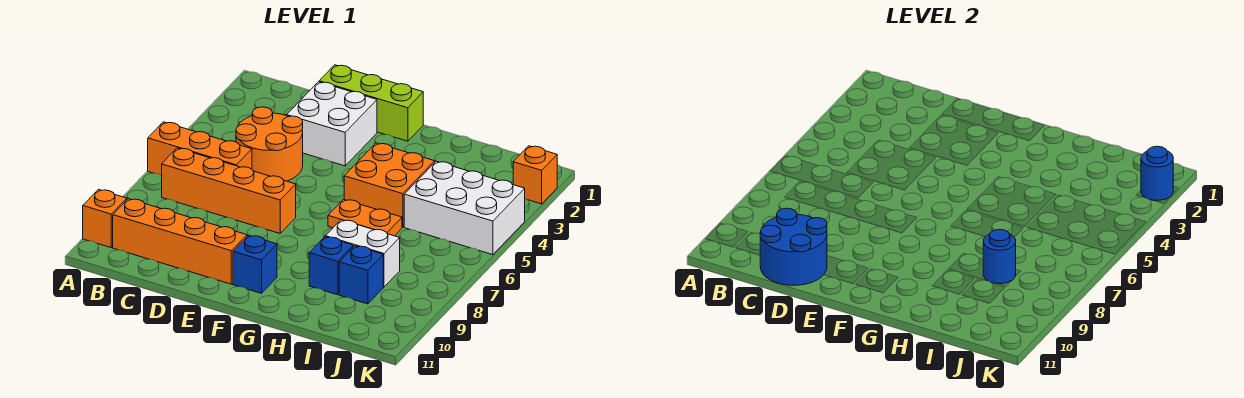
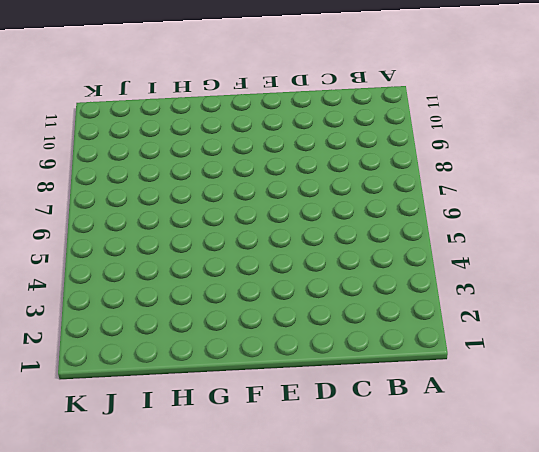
none -> orange brick A6:C6 level 1
none -> orange brick A10 level 1
none -> orange brick B7:E7 level 1

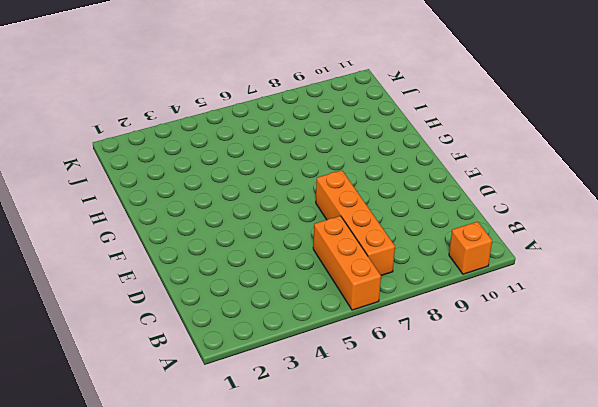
none -> orange brick B10:E10 level 1
none -> orange round brick C4:D5 level 1
none -> lime brick D1:F1 level 1

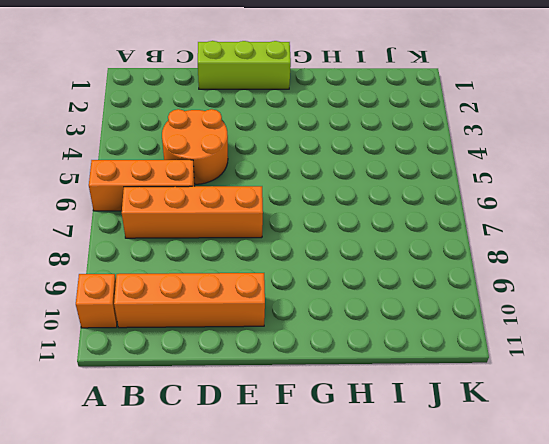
none -> white brick D2:E3 level 1
none -> blue brick F10 level 1
none -> orange brick G4:H5 level 1

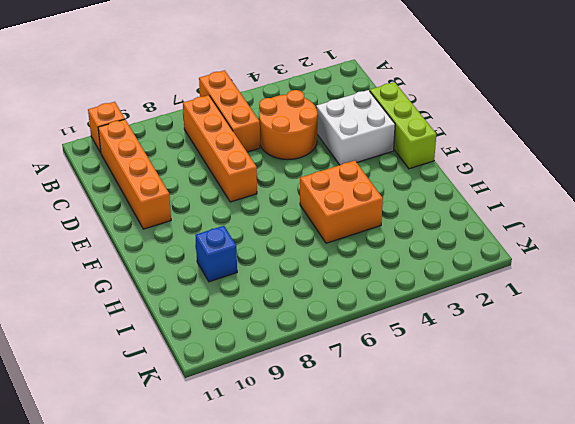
none -> blue brick F10 level 1
none -> orange plate G6:H6 level 1
none -> white brick H8:I8 level 1

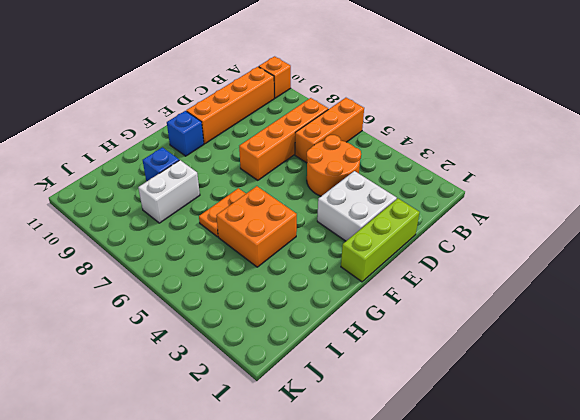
none -> white brick I4:K5 level 1
none -> blue brick I9 level 1
none -> orange brick K2 level 1

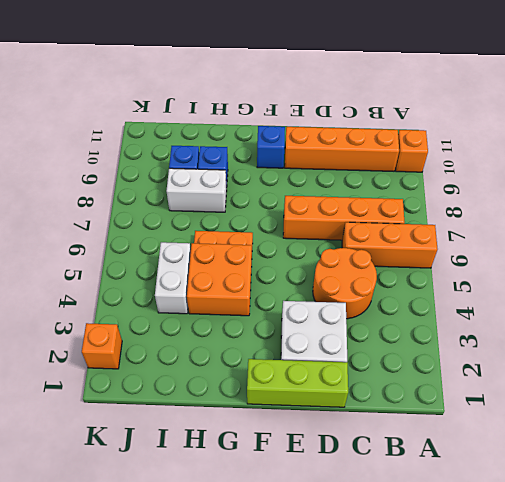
white brick I4:I5 level 1 -> white brick I4:K5 level 1
none -> blue round brick C10:D11 level 2
none -> blue round brick I8 level 2
none -> blue round brick K2 level 2

